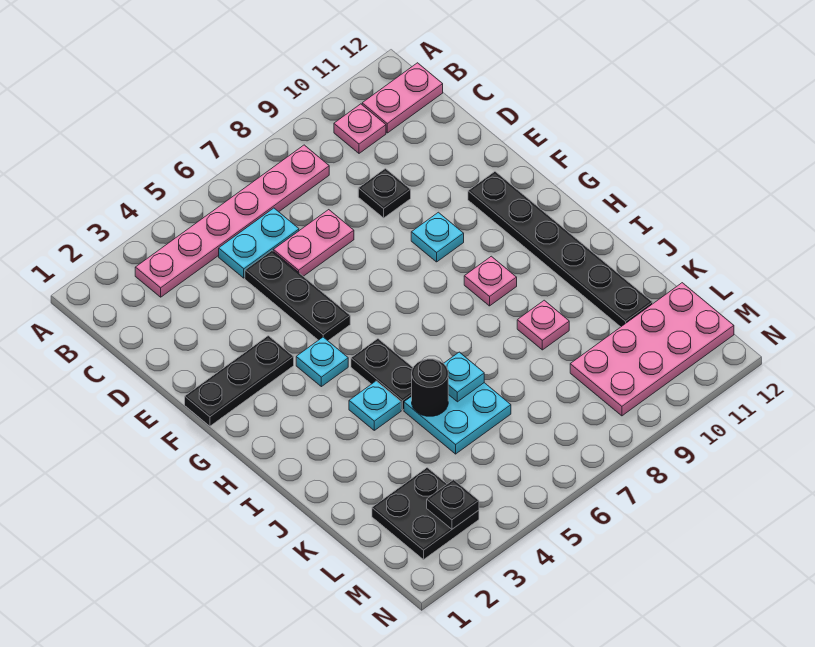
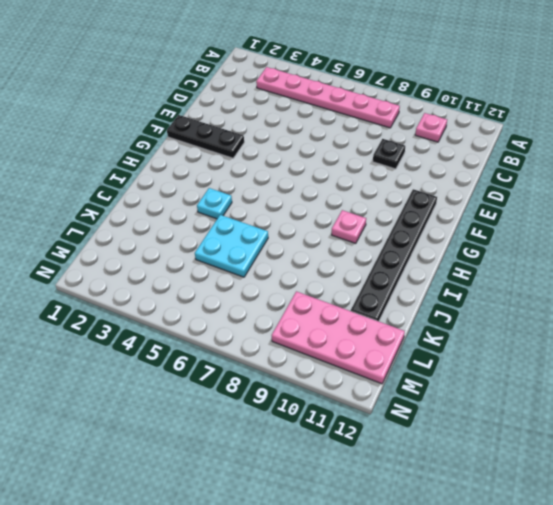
none -> pink plate B11:B12 level 1
none -> cyan plate C5:C6 level 1
none -> black plate D5:F5 level 1

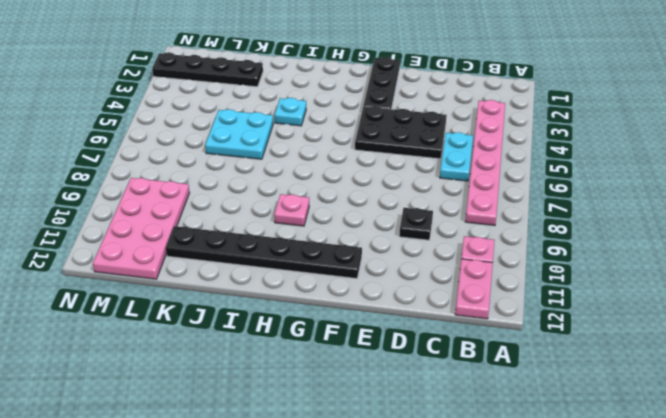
black plate D4:F5 level 1 -> black plate D5:F5 level 1
black plate K2:N2 level 1 -> black plate L2:M3 level 1
none -> pink plate D6:D7 level 1
none -> cyan plate F9 level 1
none -> cyan plate G4 level 1

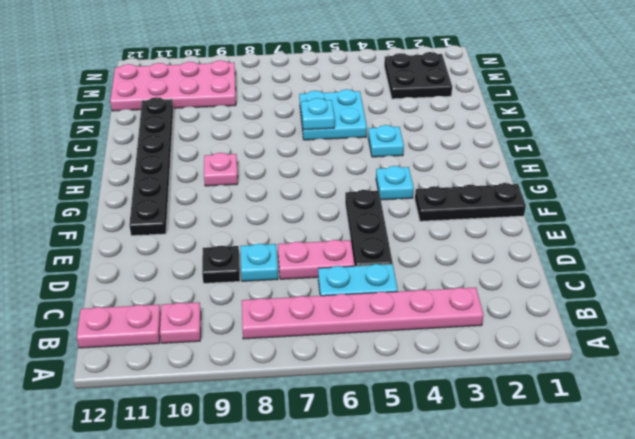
cyan plate D8 level 1 -> cyan plate F9 level 1
none -> black plate H5:I5 level 1
none -> pink plate J9 level 1
none -> black round brick J5 level 2

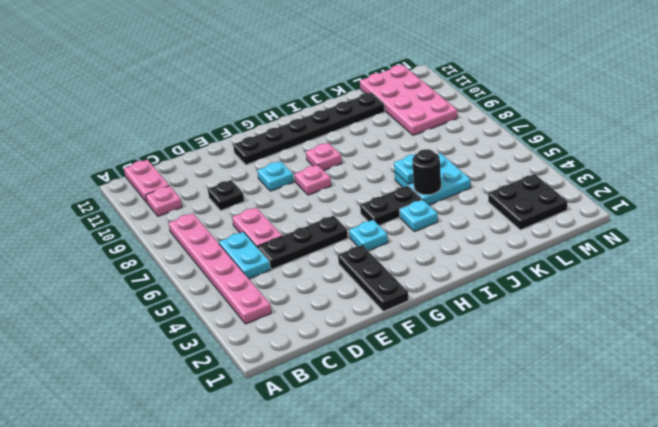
pink plate G8 level 1 -> pink plate J9 level 1
none -> black plate M3 level 2

